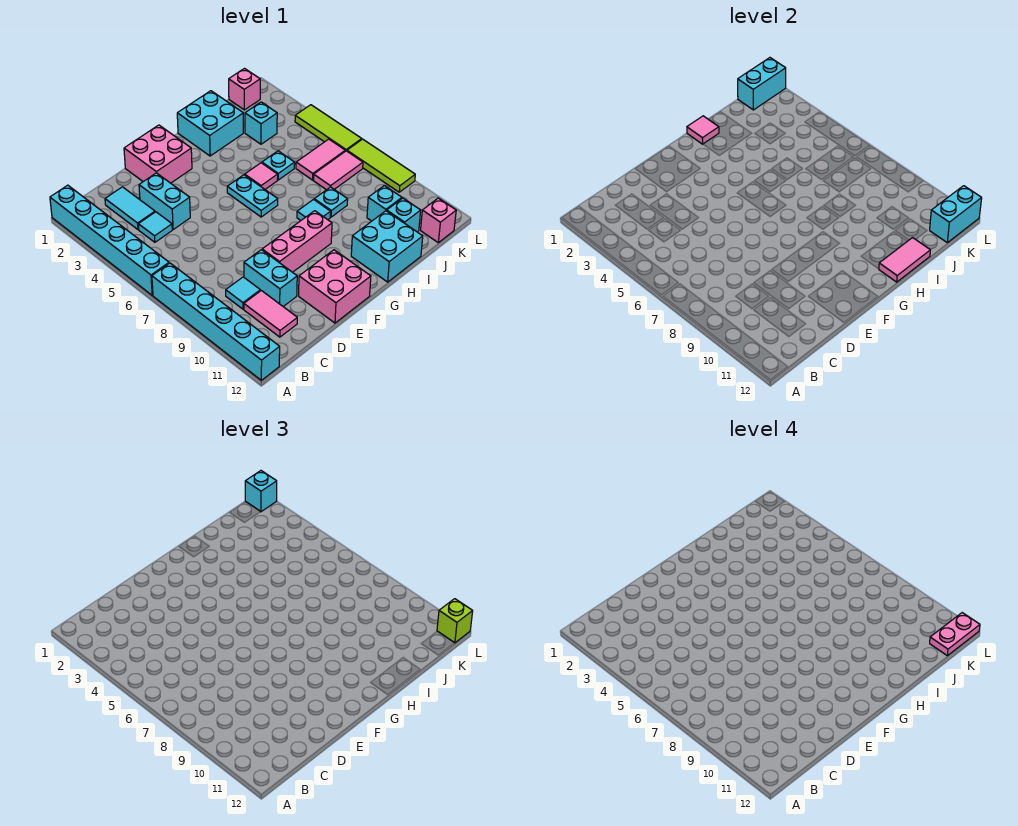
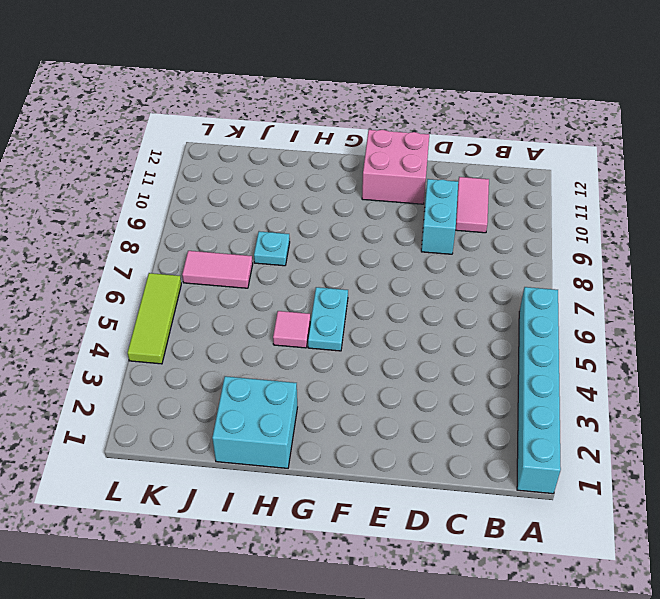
none -> cyan brick A7:A12 level 1
none -> cyan tile C2:C3 level 1
none -> cyan tile C4 level 1
none -> cyan tile C9 level 1

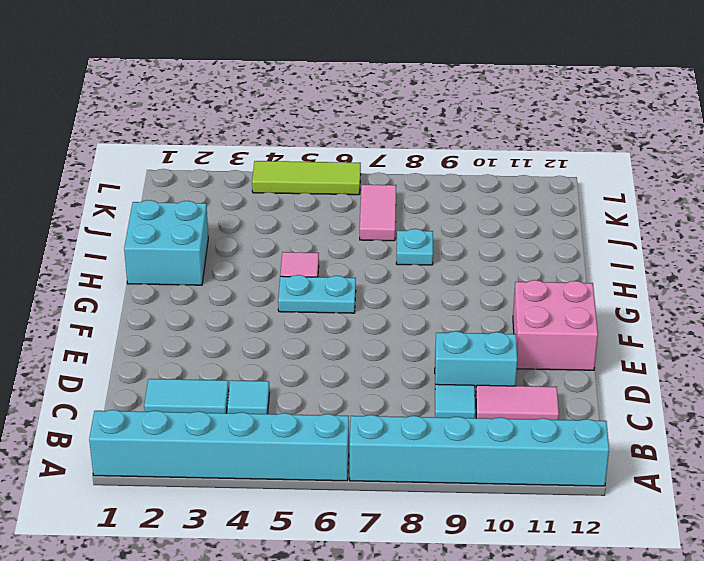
none -> cyan brick D3:D4 level 1
none -> pink brick E1:F2 level 1
none -> pink brick E9:G9 level 1
none -> cyan tile H8 level 1

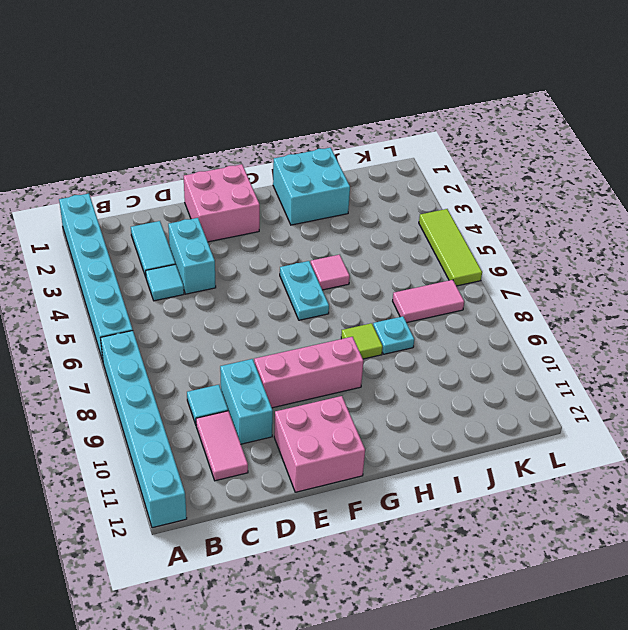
lime tile H8 level 1 -> cyan tile H8 level 1
none -> cyan brick H11:I12 level 1
none -> cyan plate I5 level 1
none -> cyan brick J3 level 1
none -> pink tile J6:K6 level 1

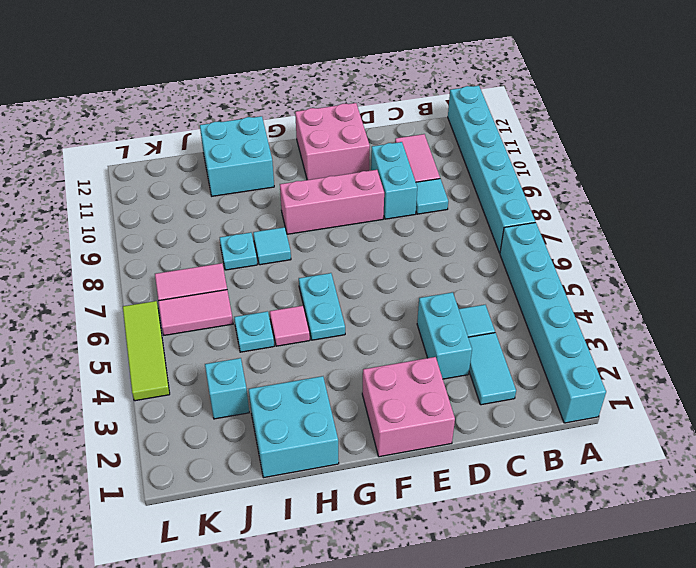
none -> cyan brick J10 level 1
none -> cyan brick J11 level 1
none -> pink brick K1 level 1
none -> pink brick K12 level 1

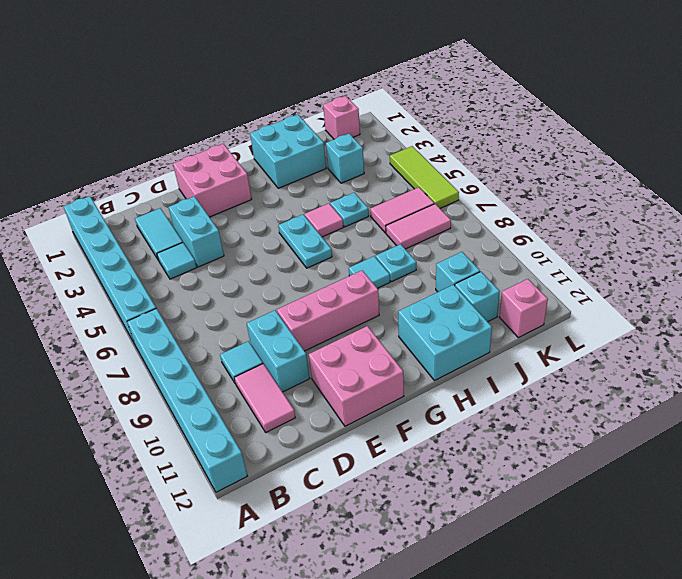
none -> lime tile L7:L9 level 1
none -> pink tile H1 level 2
none -> pink tile H12:I12 level 2
none -> cyan brick K1:L1 level 2

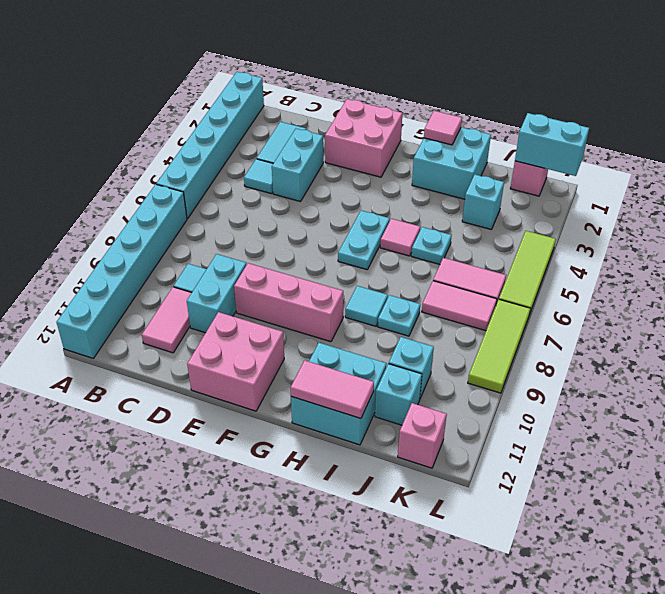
none -> cyan brick K12:L12 level 2
none -> cyan brick L1 level 3
none -> lime brick L12 level 3
none -> pink plate K12:L12 level 4

